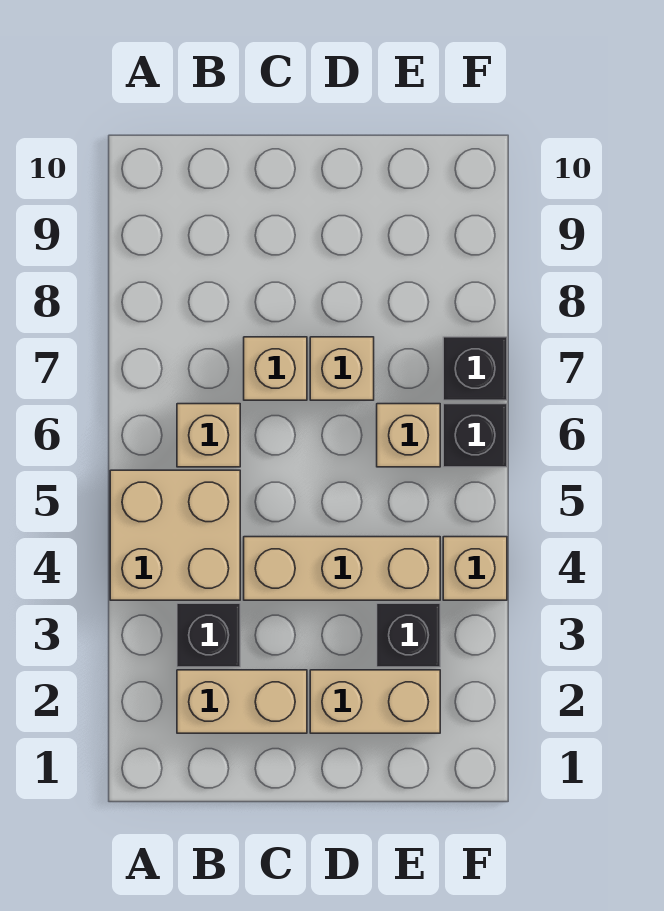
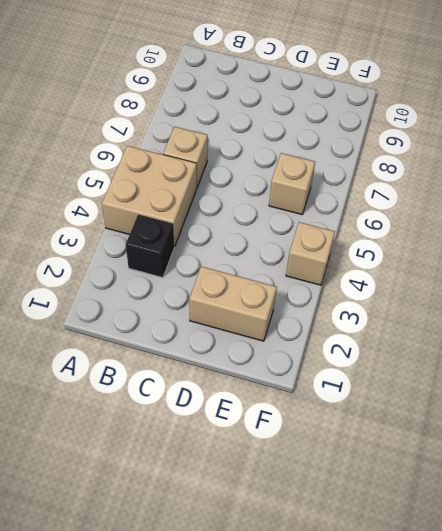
none -> tan brick B2:C2 level 1
none -> tan brick C4:E4 level 1
none -> tan brick C7 level 1

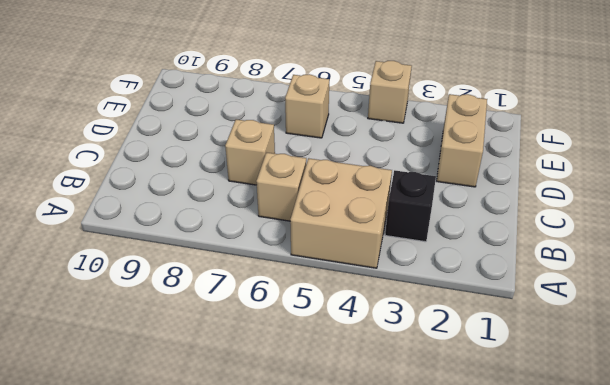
none -> tan brick B2:C2 level 1
none -> tan brick C4:E4 level 1
none -> tan brick D7 level 1

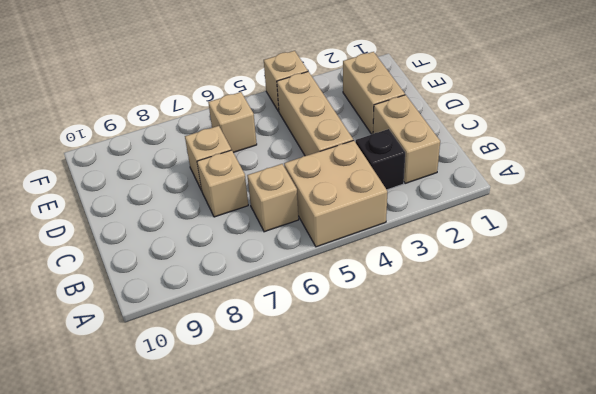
none -> black brick E3 level 1
none -> black brick F6 level 1
none -> black brick F7 level 1

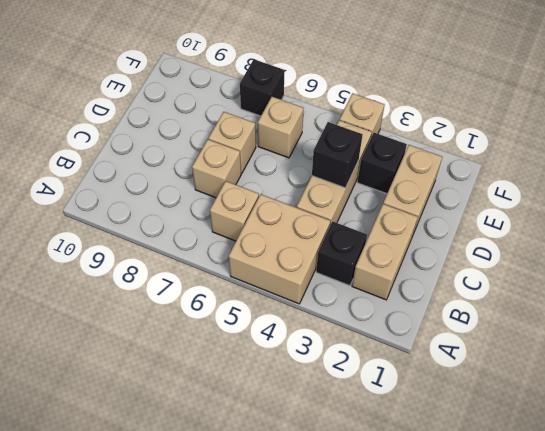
black brick D4 level 2 -> black brick F6 level 1

